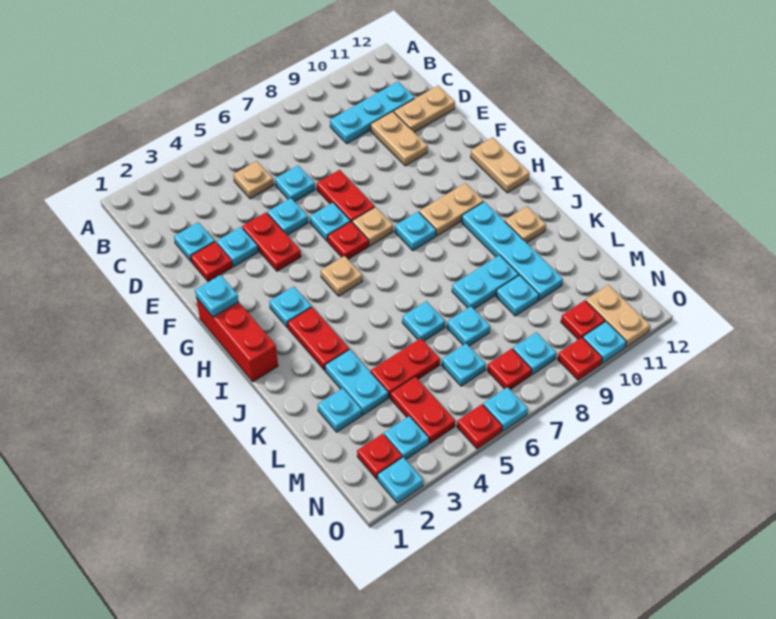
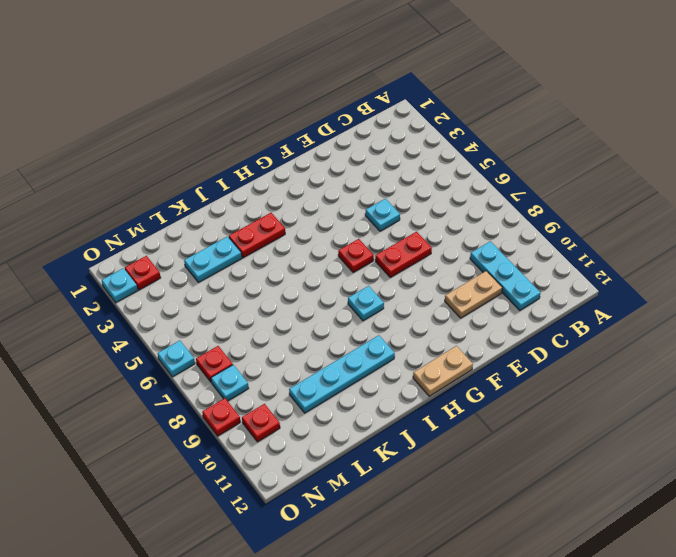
none -> tan plate C5 level 1
none -> cyan plate D2 level 1
none -> cyan plate D6 level 1
none -> tan plate D11:D12 level 1

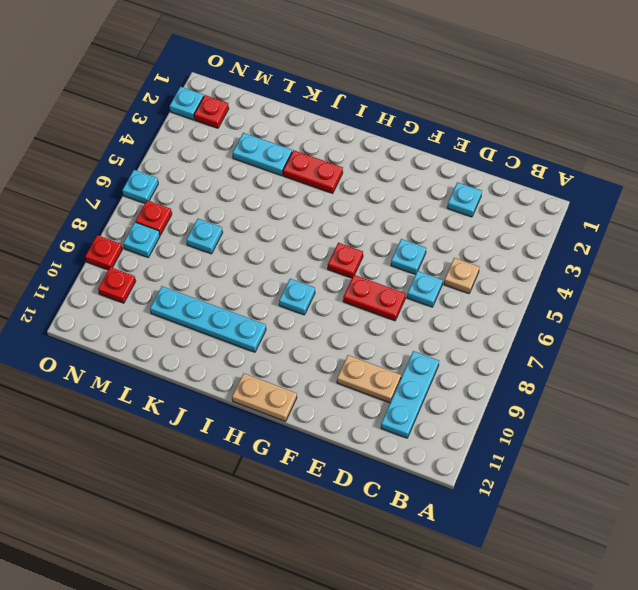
none -> tan plate D11:D12 level 1
none -> red plate E2 level 1
none -> cyan plate E3 level 1
none -> red plate E4:F4 level 1

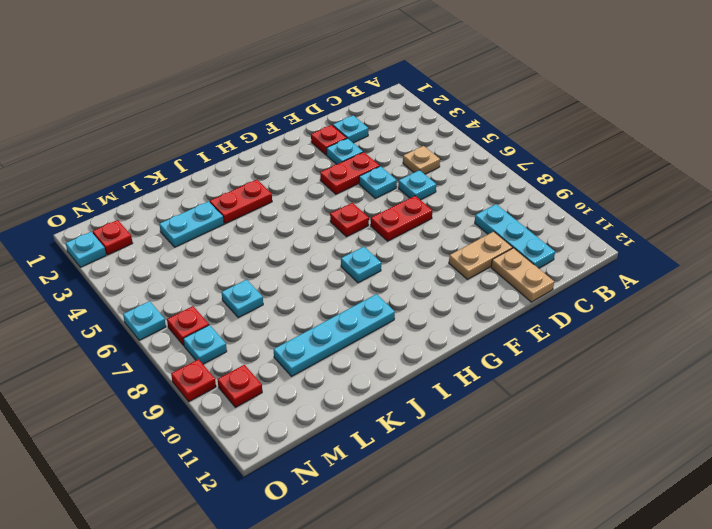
none -> cyan plate F6 level 1
none -> red brick G1:I1 level 1
none -> tan plate G7 level 1
none -> tan plate G12:H12 level 1

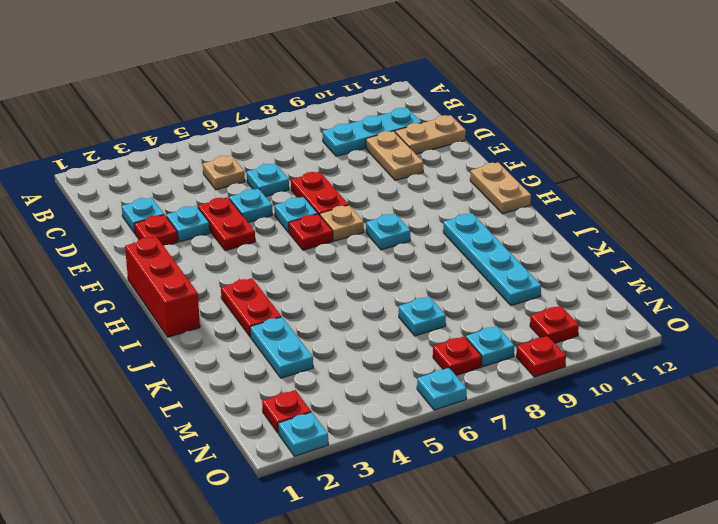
none -> cyan plate H3 level 1
none -> tan plate H5 level 1
none -> tan plate H9:H10 level 1
none -> tan plate J11 level 1

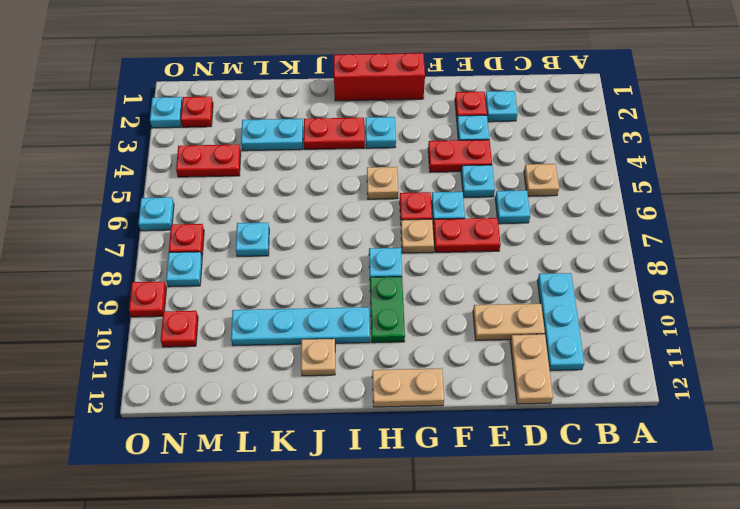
green plate H9:H10 level 1 -> tan plate H9:H10 level 1
none -> cyan plate K6 level 1
none -> cyan plate K8:K9 level 1
none -> cyan plate L2 level 1
none -> red plate L4:L5 level 1

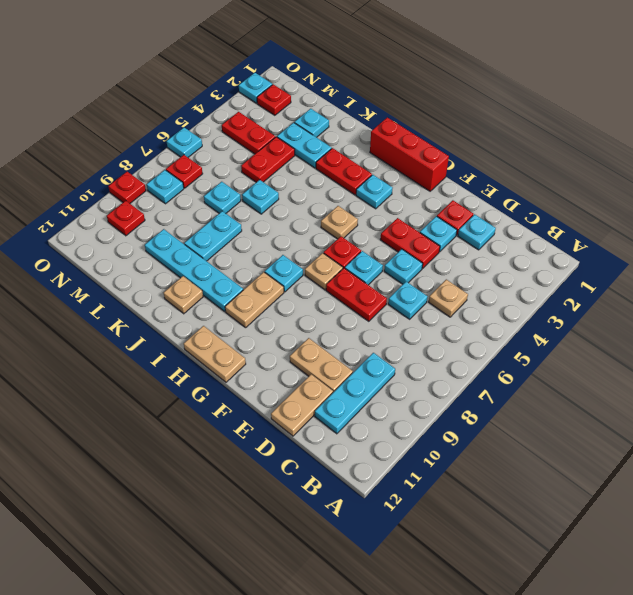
none -> cyan plate L9 level 1
none -> cyan plate M6 level 1
none -> cyan plate N3 level 1
none -> tan plate N11:O11 level 1

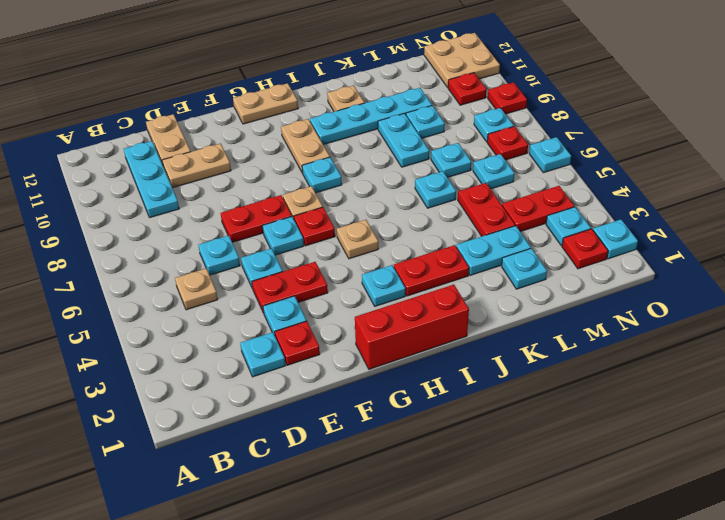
tan plate N11:O12 level 1 -> tan plate N11:O11 level 1
none -> red plate O5 level 1
none -> cyan plate O10 level 1
none -> cyan plate G1 level 2

